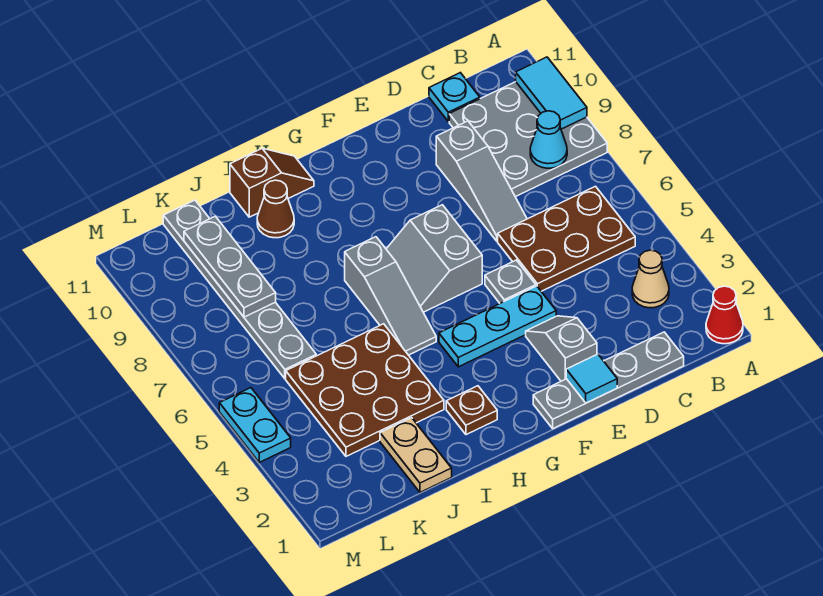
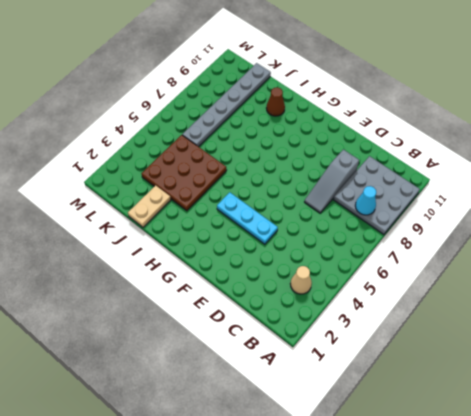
none -> red cone A1 level 1
none -> brown plate B5:D6 level 1
none -> grey plate C1:F1 level 1

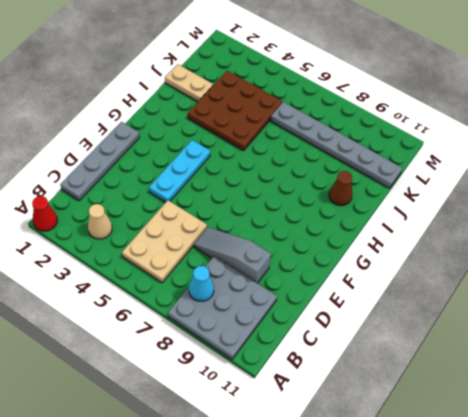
tan plate B5:D6 level 1 -> brown plate B5:D6 level 1
none -> cyan plate C11 level 1
none -> grey slope E2:E3 level 1 top 2
none -> grey plate E5 level 1

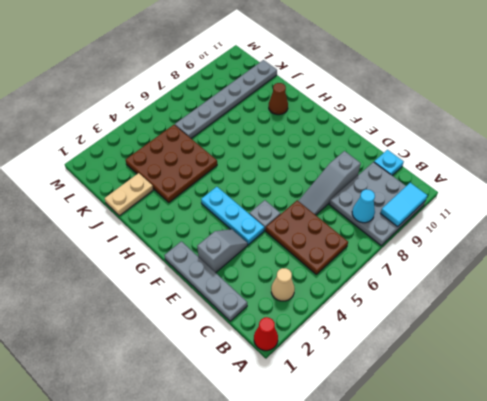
none -> grey slope F6:G7 level 1 top F
none -> brown plate H2 level 1
none -> grey slope H5:H7 level 1 top 7

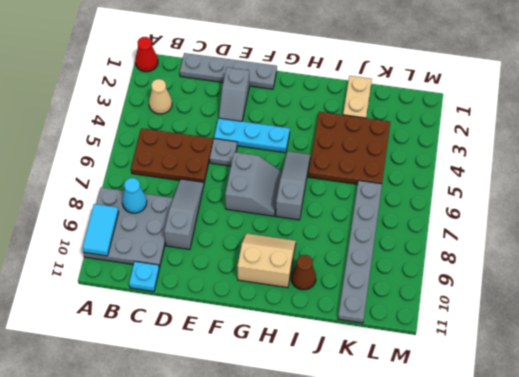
tan slope G9:H10 level 1 top 10 -> none
none -> brown plate H2 level 1
none -> brown slope H11:I11 level 1 top I
none -> cyan plate M4:M5 level 1

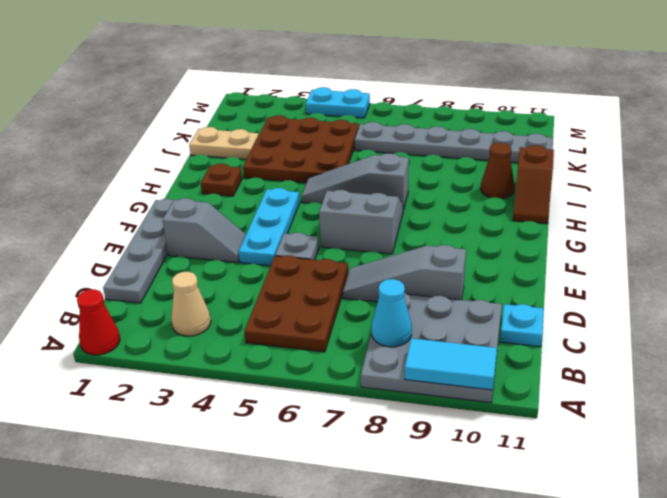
none -> cyan tile E1 level 2
none -> grey plate K8:K10 level 2

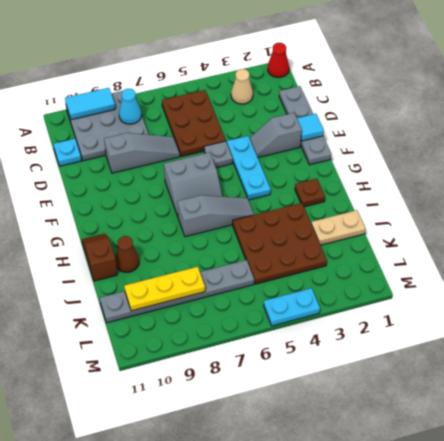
yellow plate K8:K10 level 2 -> grey plate K8:K10 level 2

